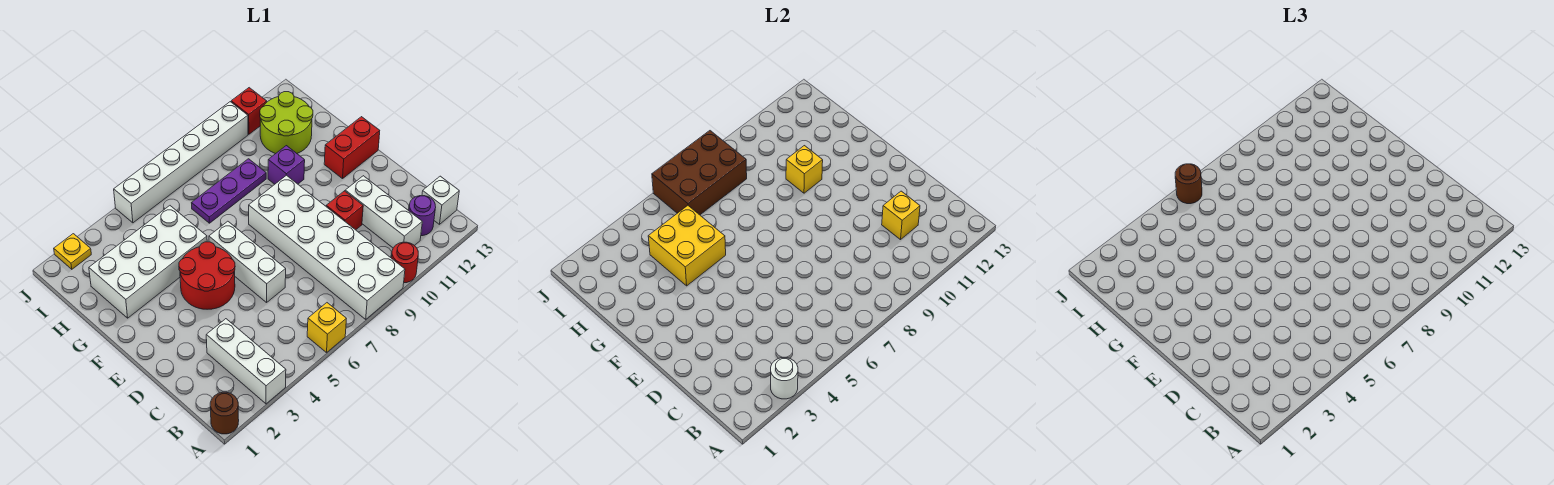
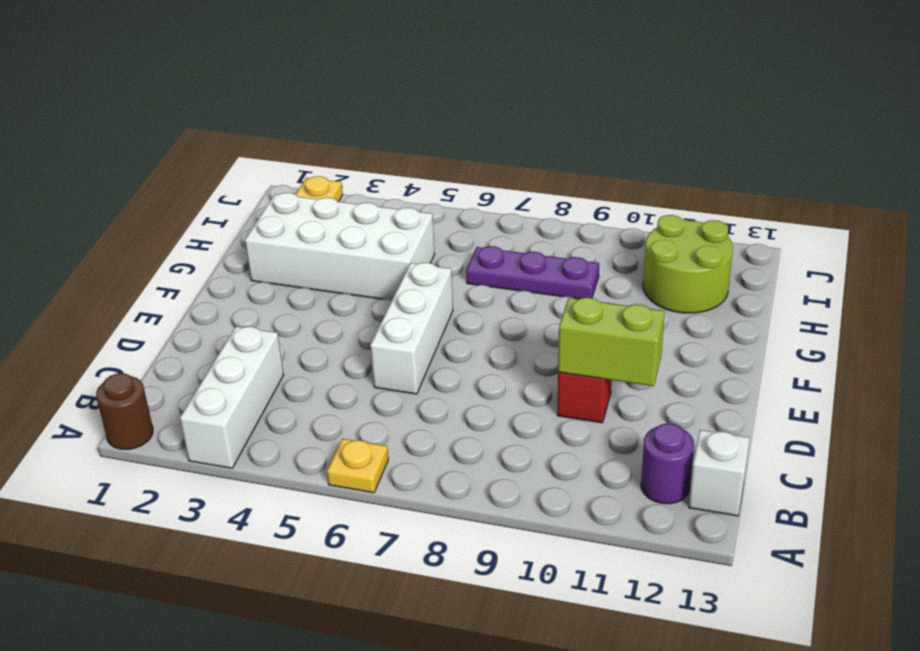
yellow plate A6 level 1 -> yellow brick A6 level 1
lime brick D10:D11 level 2 -> none
none -> white brick A8:F9 level 1
none -> red round brick A10 level 1
none -> white brick B11:D11 level 1

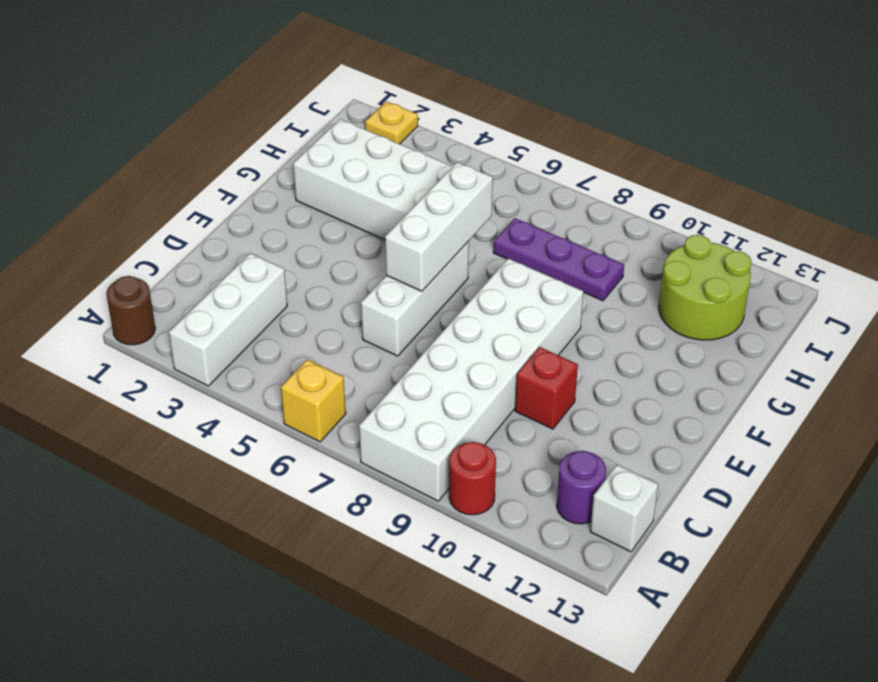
white brick E6:G6 level 2 -> white brick B11:D11 level 1
none -> red round brick E4:F5 level 1
none -> red brick F12:F13 level 1
none -> purple brick G10 level 1

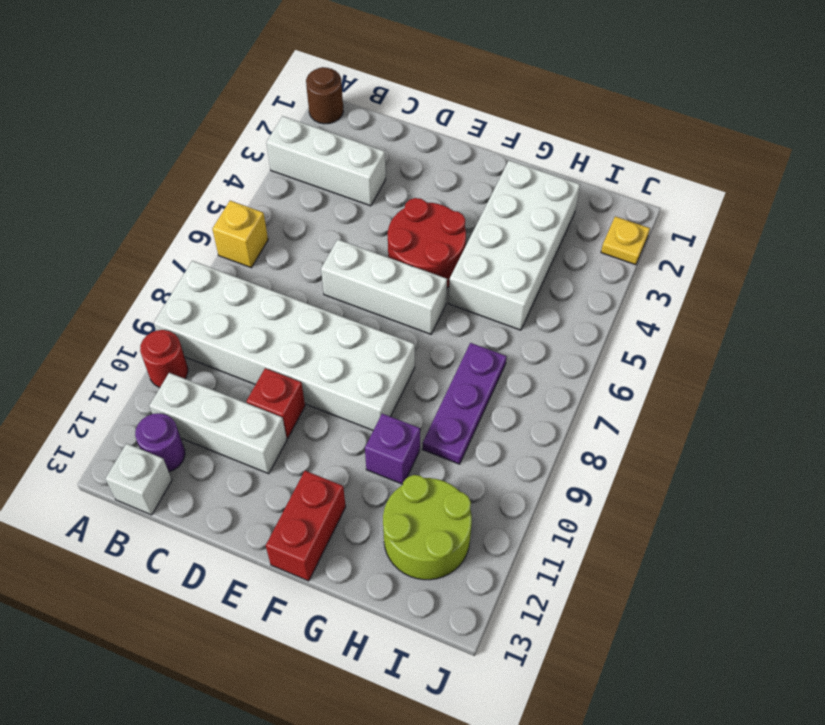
none -> white brick J5:J10 level 1
none -> red brick J11 level 1
none -> white round brick A3 level 2

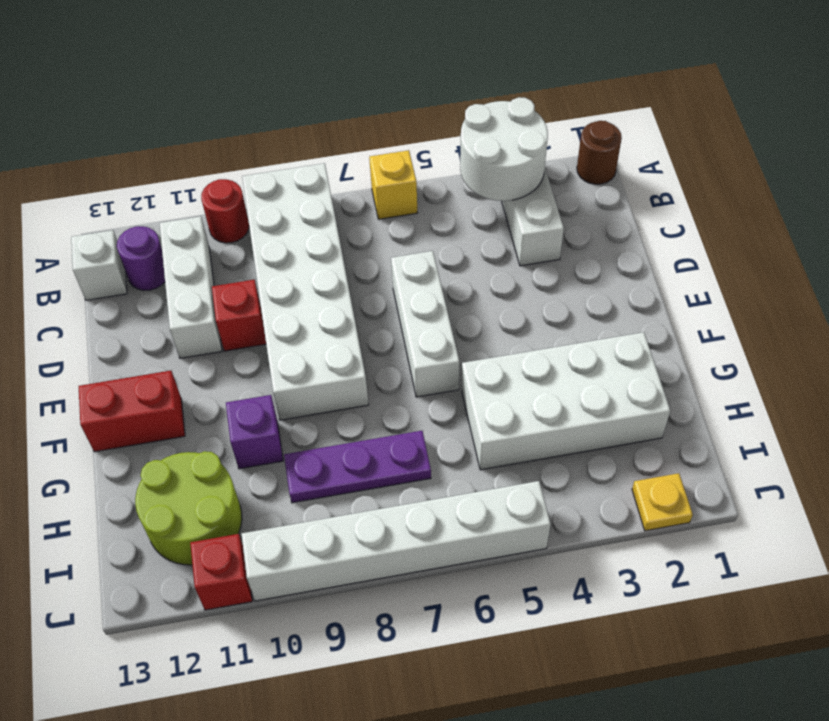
white round brick A3:B4 level 2 -> white round brick A3 level 2
none -> red round brick E4:F5 level 1
none -> yellow brick C11 level 2
none -> yellow brick G4:H5 level 2

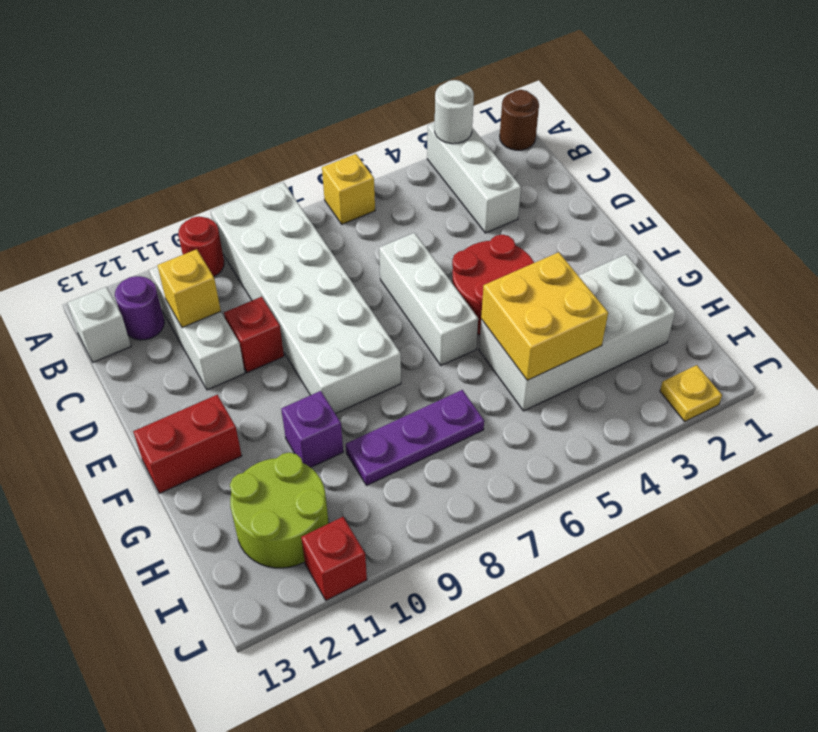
none -> white brick J5:J10 level 1
none -> yellow brick G10 level 2
none -> brown brick I6:J8 level 2

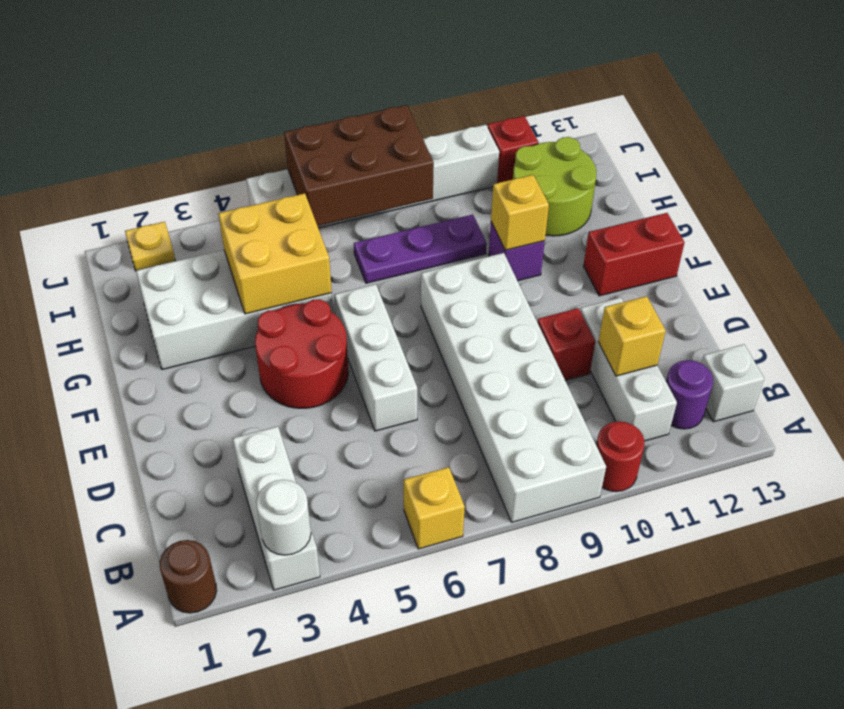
none -> brown round brick J6 level 3

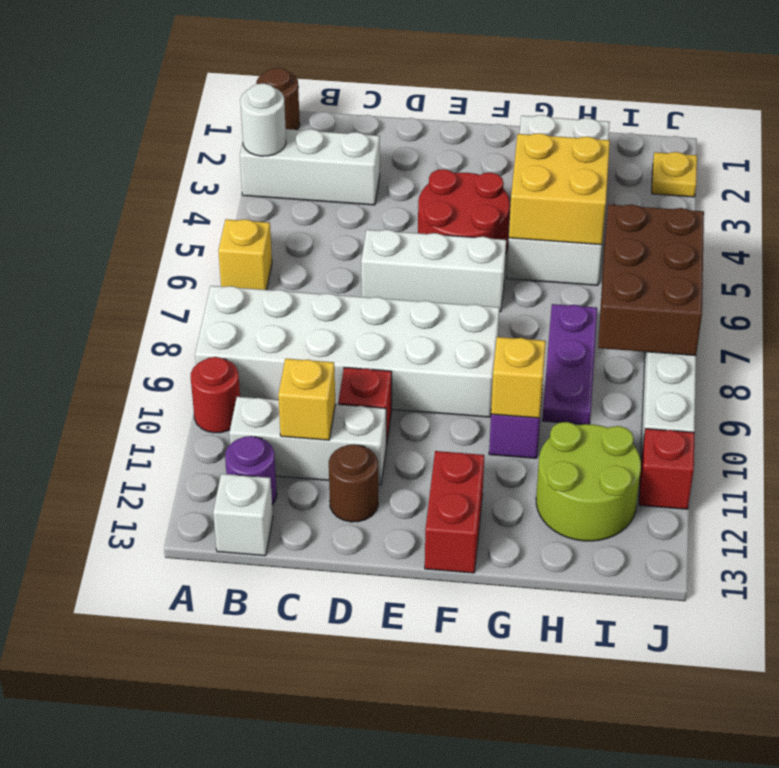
brown round brick D12 level 1 -> brown round brick J6 level 3

